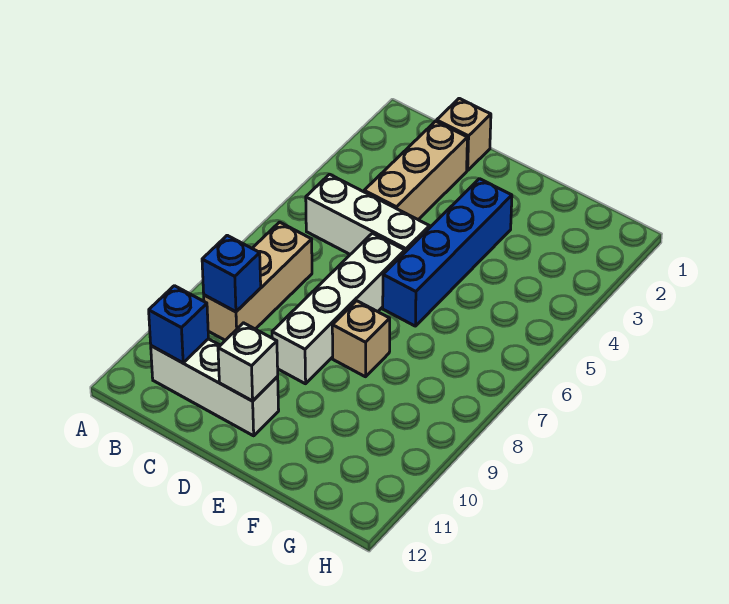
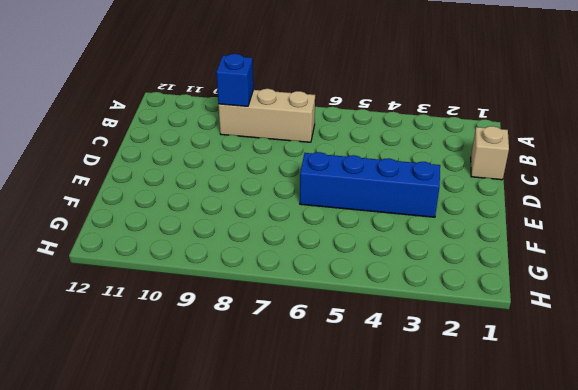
none -> white brick B5:D5 level 1
none -> white brick B11:D11 level 1

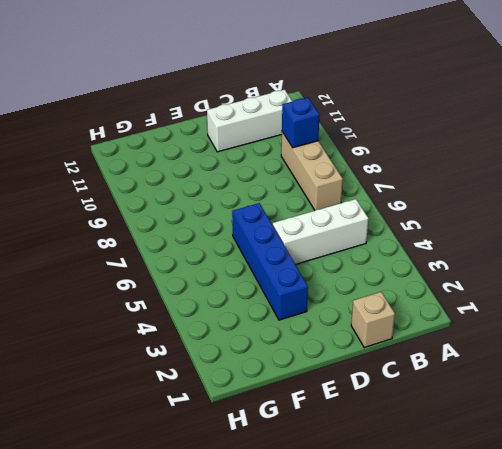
none -> tan brick C2:C4 level 1
none -> white brick D6:D9 level 1

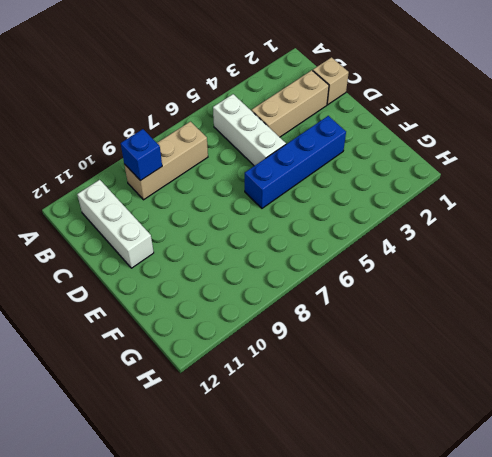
none -> white brick D6:D9 level 1
none -> tan brick E8 level 1

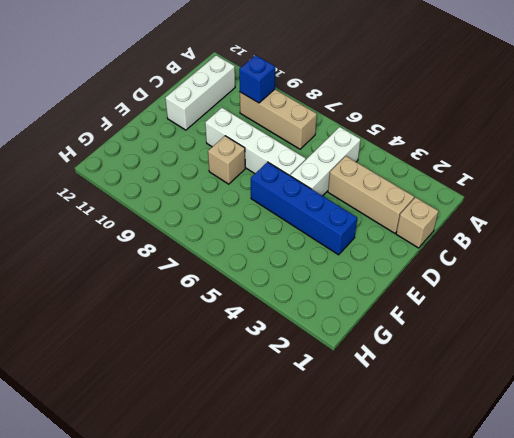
none -> blue brick B11 level 2
none -> white brick D11 level 2

